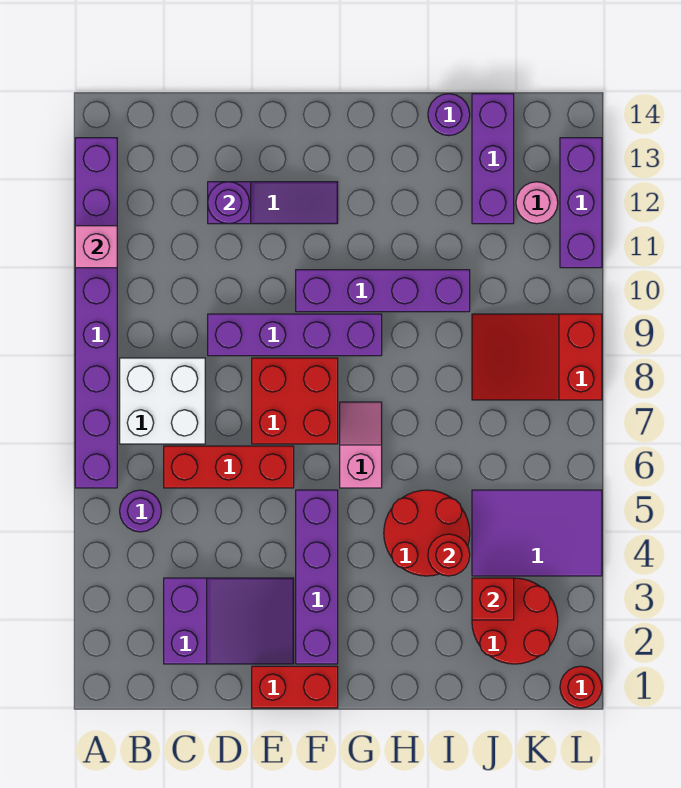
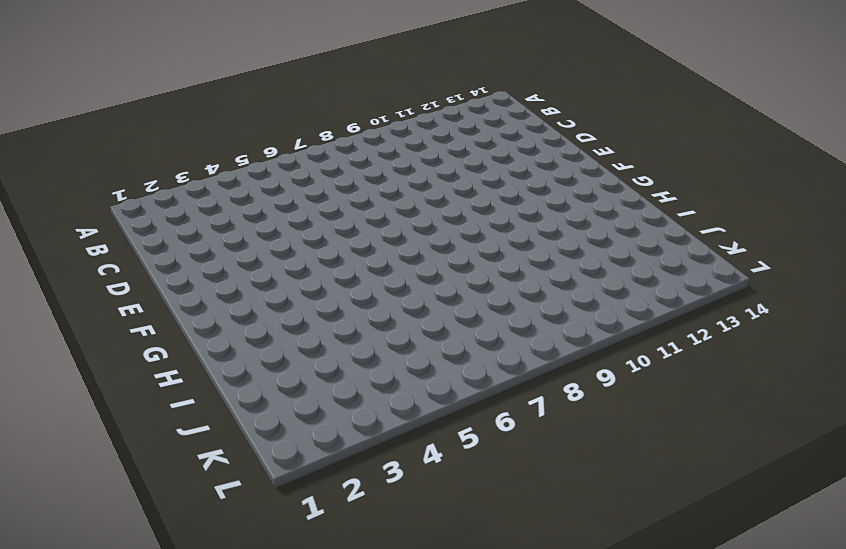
none -> purple brick A6:A13 level 1
none -> purple round brick B5 level 1
none -> white brick B7:C8 level 1

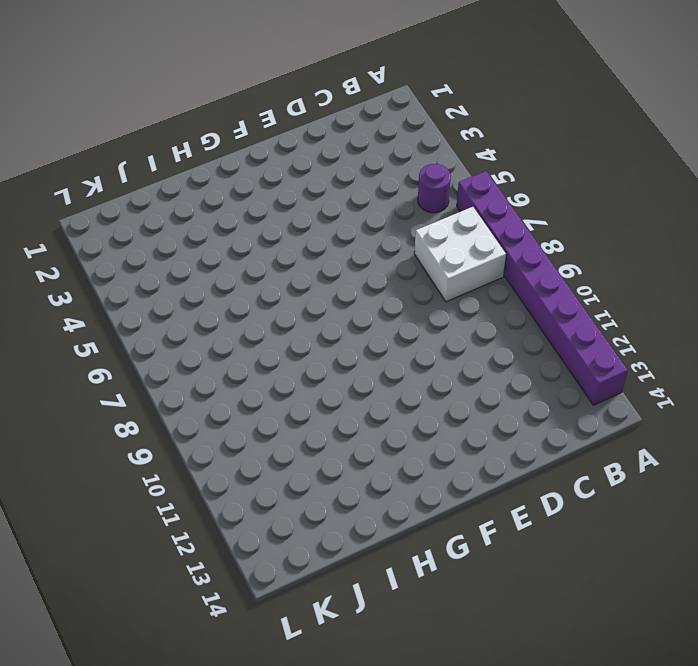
none -> purple slope C2:E3 level 1 top C
none -> red brick C6:E6 level 1
none -> purple brick D9:G9 level 1

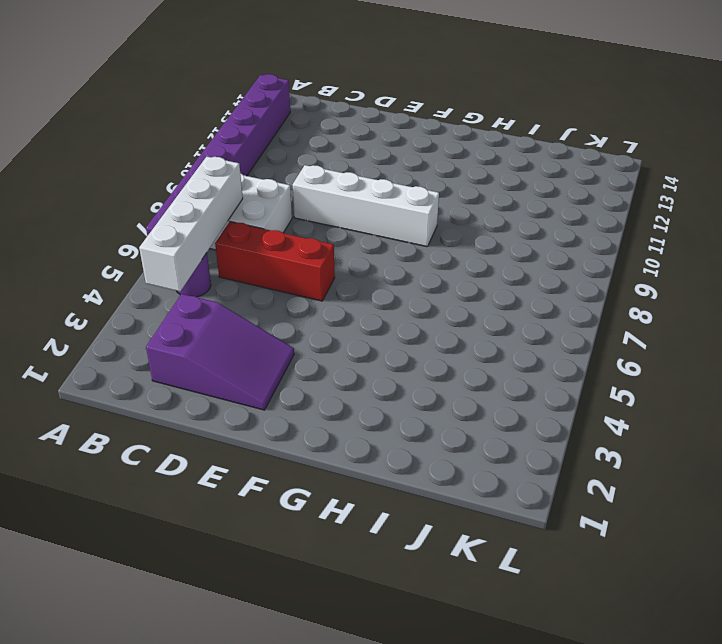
white brick B4:B7 level 2 -> none
white brick D9:G9 level 1 -> purple brick D9:G9 level 1
none -> purple slope D12:F12 level 1 top D
none -> red brick E1:F1 level 1
none -> red brick E7:F8 level 1

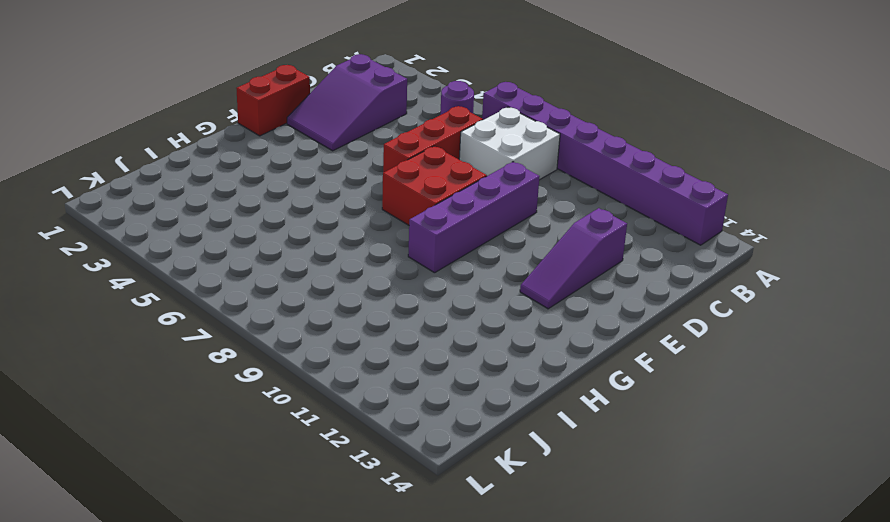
none -> purple brick F2:F5 level 1
none -> purple brick F10:I10 level 1
none -> pink slope G6:G7 level 1 top 6

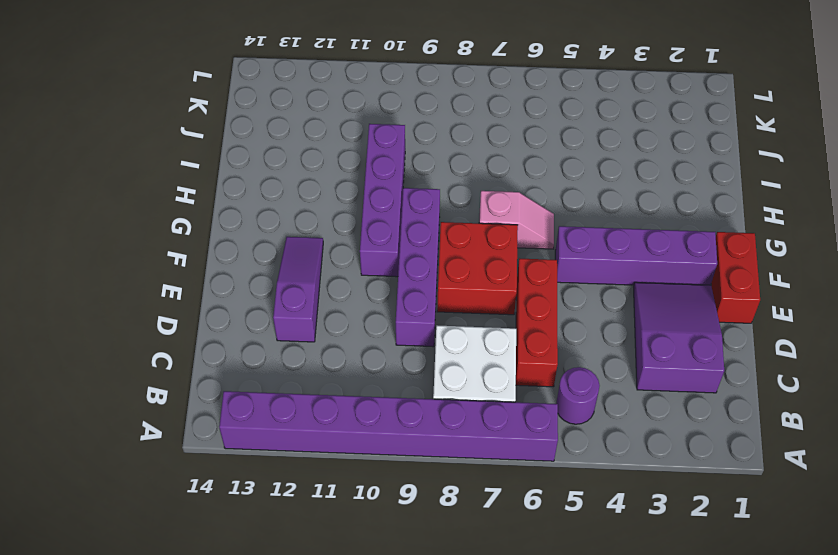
pink slope G6:G7 level 1 top 7 -> pink slope G6:G7 level 1 top 6
none -> red round brick H4:I5 level 1
none -> purple round brick I14 level 1
none -> red round brick J2:K3 level 1

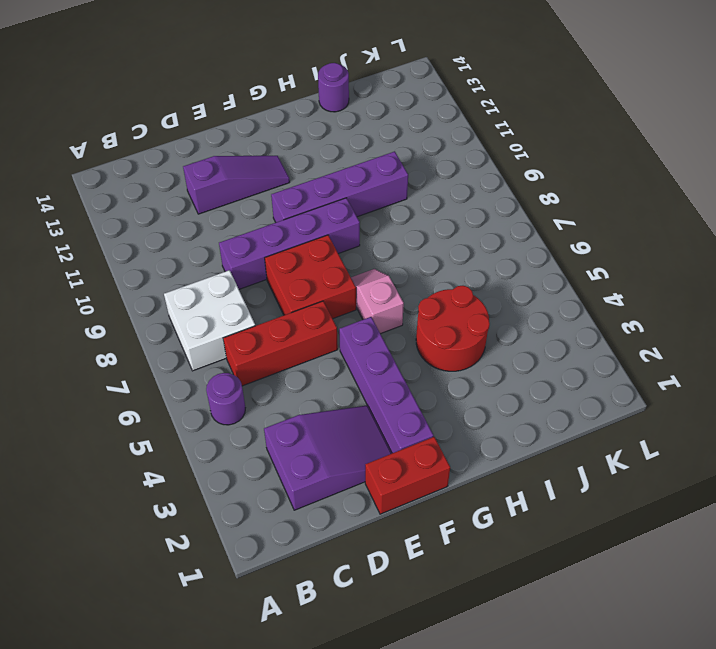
none -> purple brick A6:A13 level 1
none -> red round brick J2:K3 level 1
none -> purple tile J4:L5 level 1

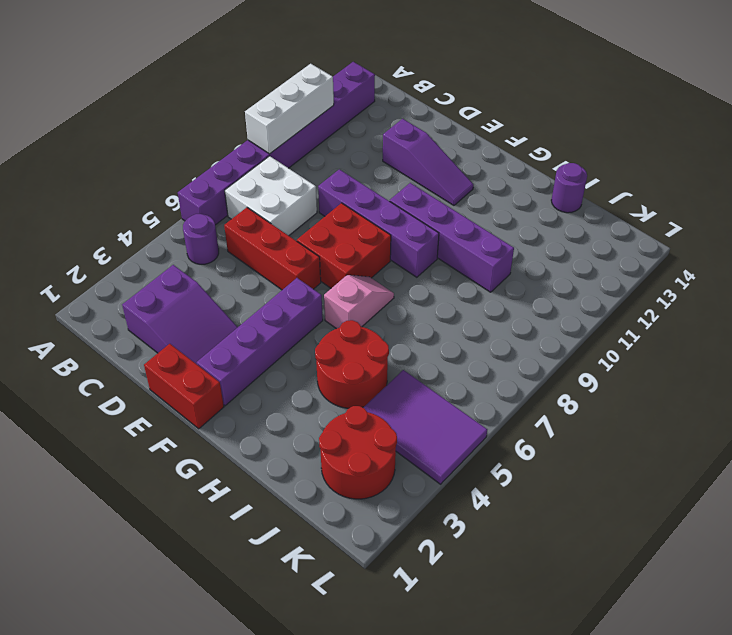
white brick A9:A11 level 2 -> pink brick A11 level 2
none -> red slope J8:L9 level 1 top L
none -> purple brick J12:J14 level 1
none -> pink round brick K12 level 1

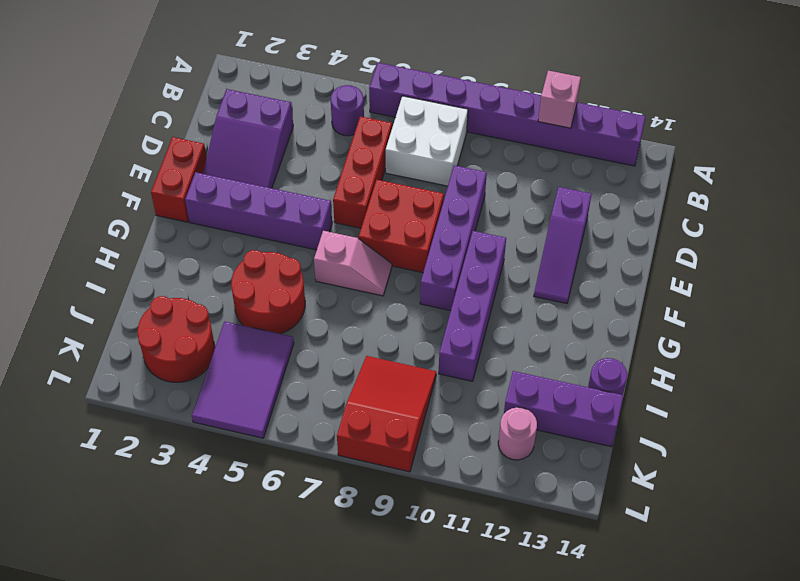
none -> red round brick L1 level 1
none -> purple brick L11:L13 level 1
none -> purple round brick D12 level 2

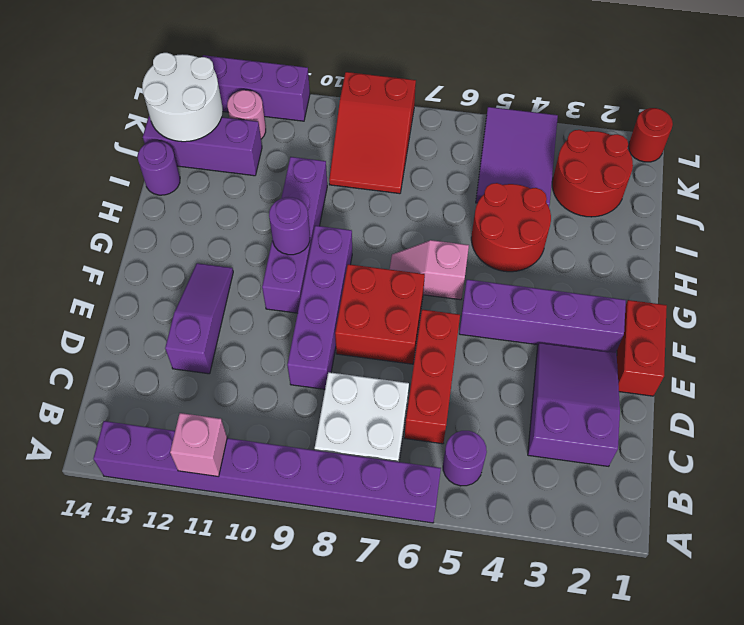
purple round brick G10 level 2 -> purple round brick D12 level 2
white round brick J13:K14 level 2 -> none
none -> red round brick I4 level 2
none -> red brick J3 level 2

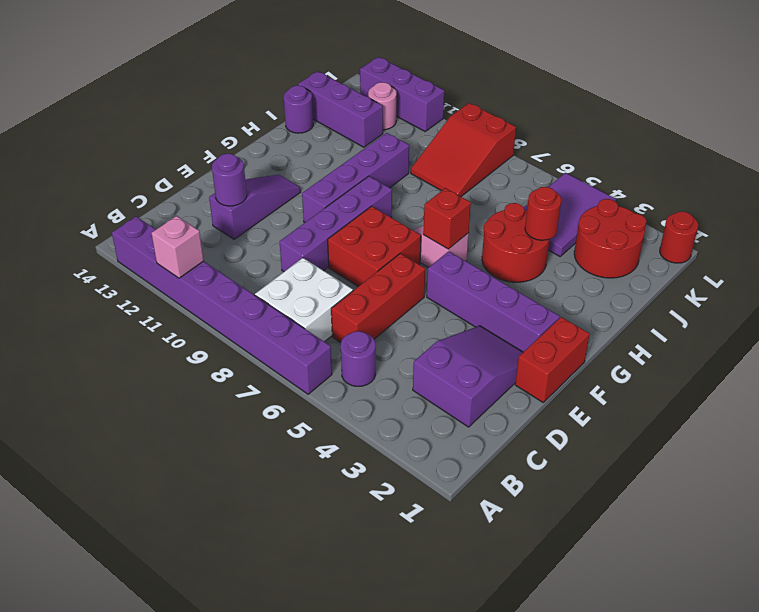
red brick G6 level 2 -> red brick J3 level 2

